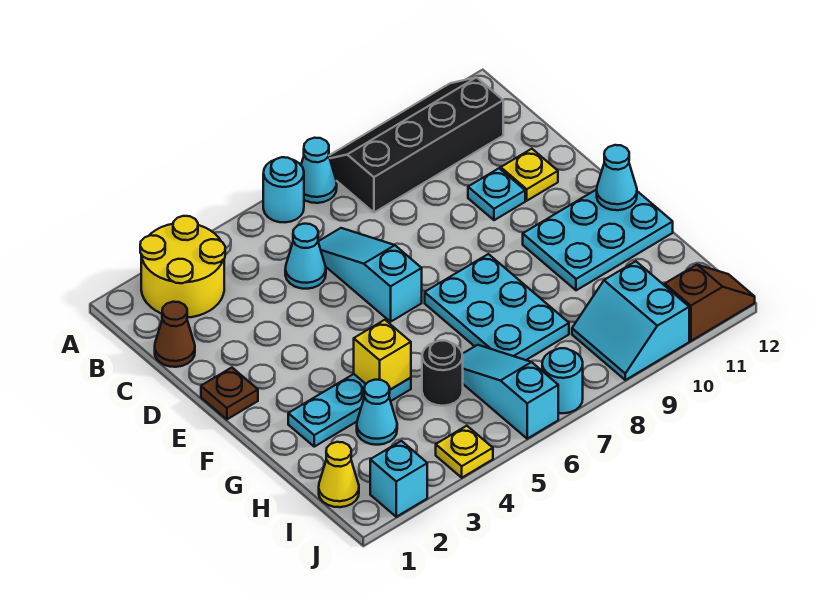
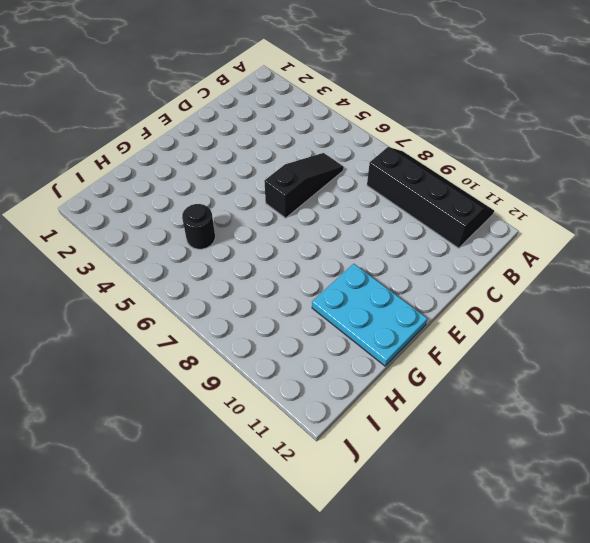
black slope C6:E6 level 1 top E -> cyan slope C6:E6 level 1 top E
none -> yellow round brick A2:B3 level 1
none -> cyan round brick A6 level 1
none -> cyan cone A7 level 1

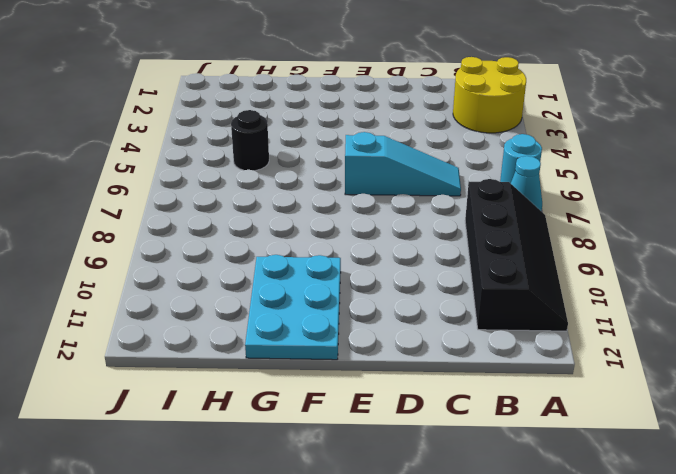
none -> brown cone C1 level 1
none -> cyan cone C5 level 1
none -> cyan plate D10 level 1

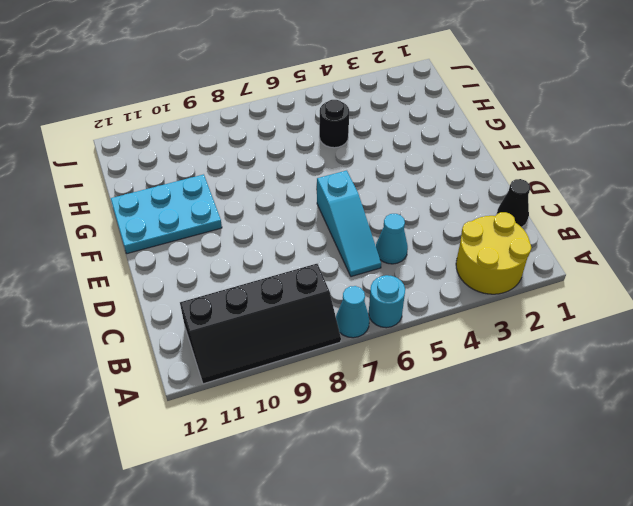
black cone C1 level 1 -> brown cone C1 level 1
none -> cyan plate D10 level 1
none -> yellow plate D11 level 1
none -> brown plate E1 level 1

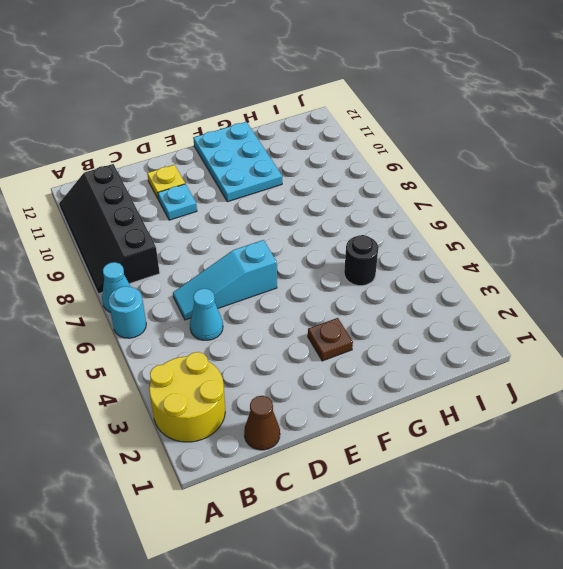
brown plate F3 level 1 -> brown plate E1 level 1
none -> cyan plate F7:H8 level 1
none -> cyan plate G2:G4 level 1
none -> cyan cone H3 level 1

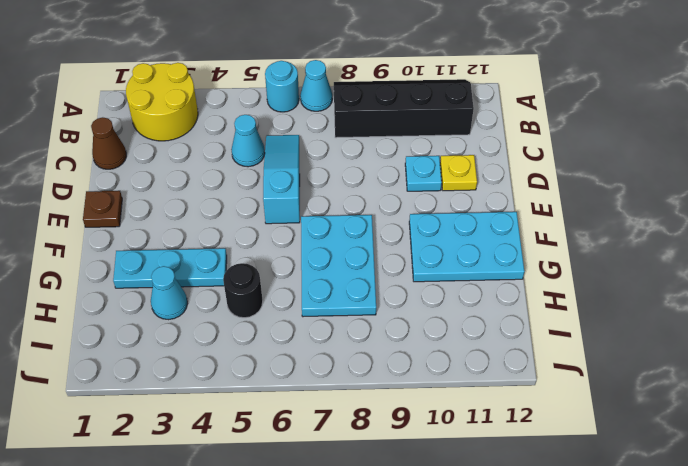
none -> cyan slope H6:J6 level 1 top J
none -> yellow cone I1 level 1
none -> cyan slope I9:J10 level 1 top 10

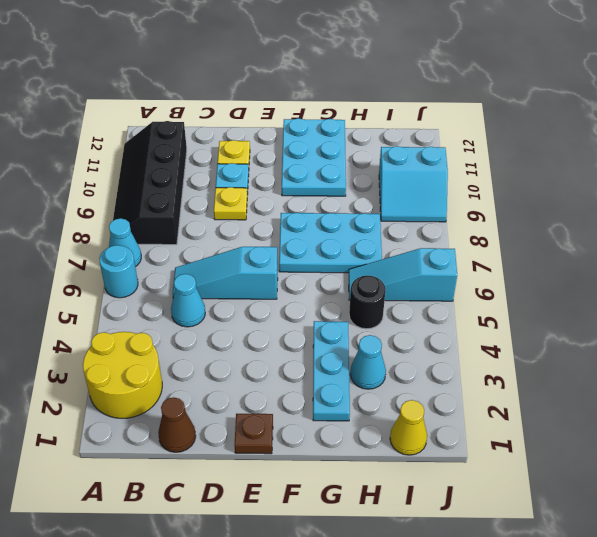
yellow plate D9 level 1 -> yellow plate J4 level 1
none -> cyan brick J2 level 1
none -> cyan round brick J7 level 1
none -> brown slope J11:J12 level 1 top 11

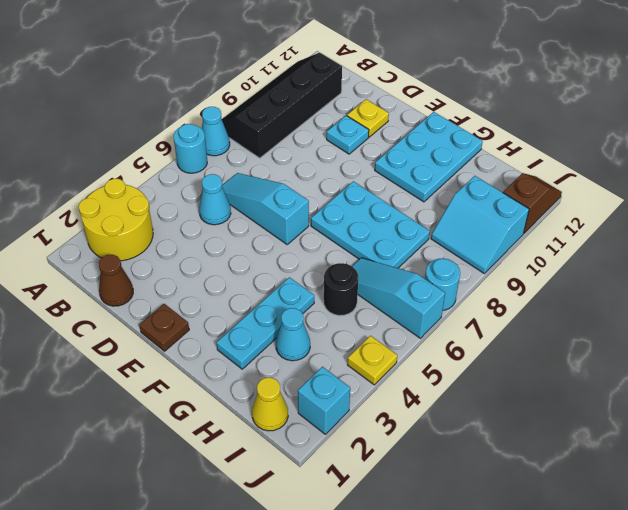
none -> cyan cone F12 level 2
none -> yellow brick G4 level 2

